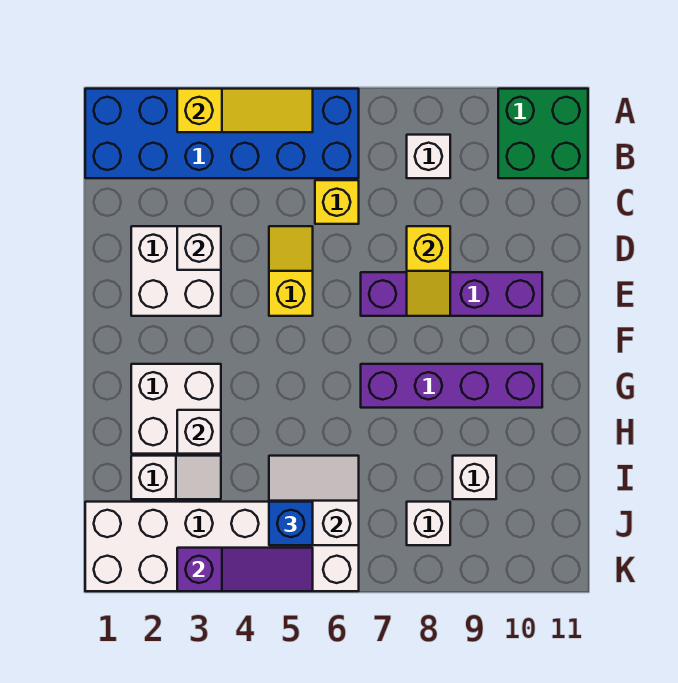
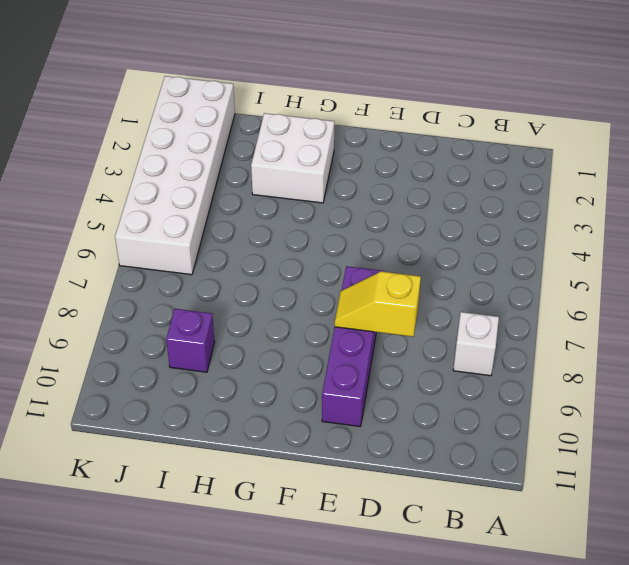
purple brick I9 level 1 -> white brick I9 level 1
none -> blue brick A1:B6 level 1
none -> green brick A10:B11 level 1
none -> yellow brick C6 level 1

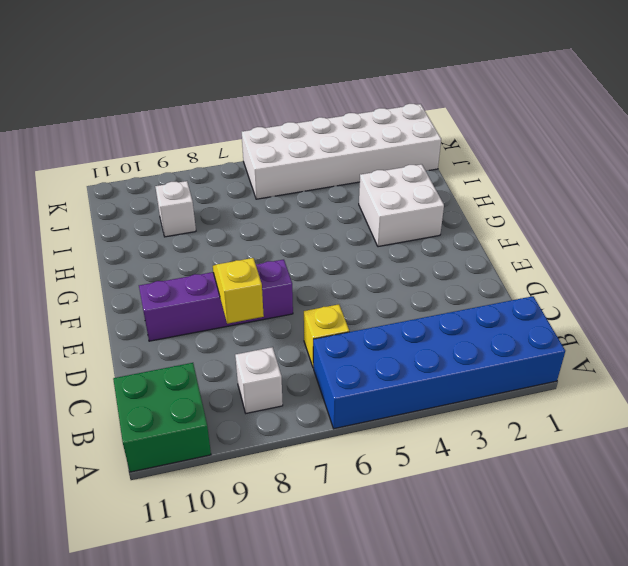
none -> white brick D2:E3 level 1
none -> yellow slope D5:E5 level 1 top E
none -> purple brick G7:G10 level 1

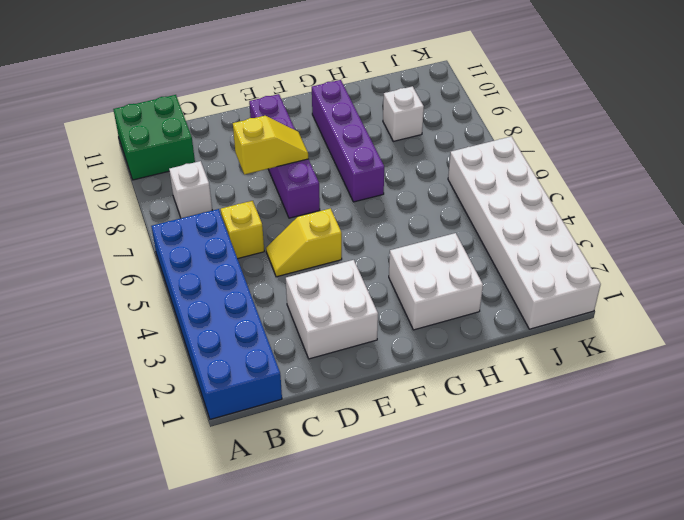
none -> white slope I2:I3 level 1 top 2
none -> white brick J8 level 1
none -> yellow slope A3:A5 level 2 top 3

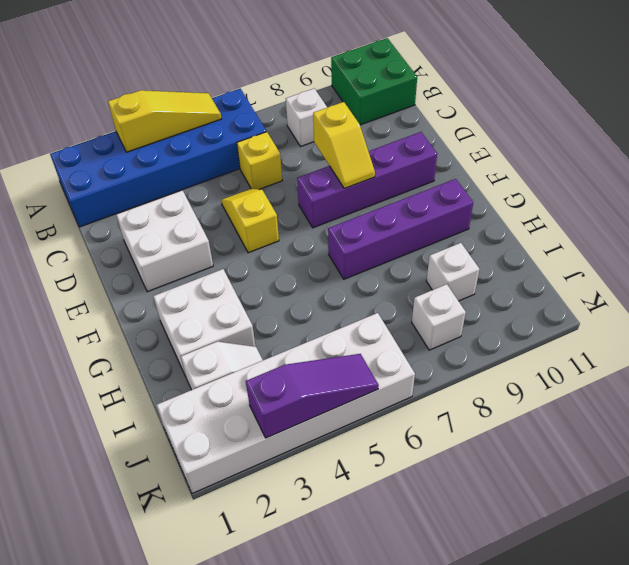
none -> white brick D3 level 2
none -> white brick H3 level 2
none -> white slope I5:J6 level 2 top J

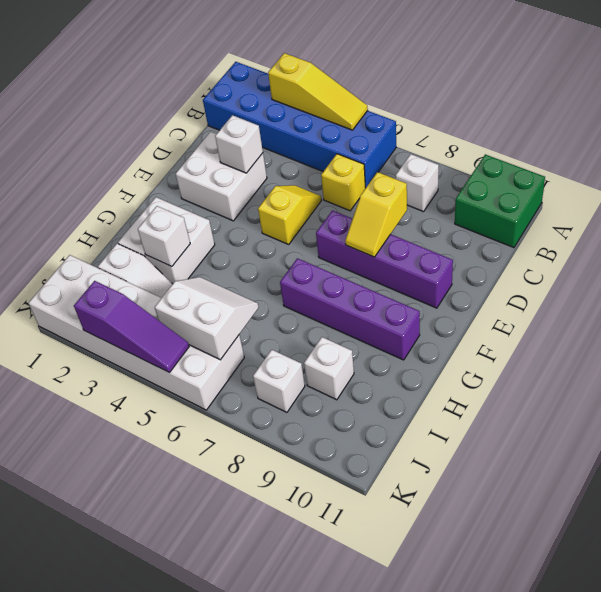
none -> blue brick J5 level 3

